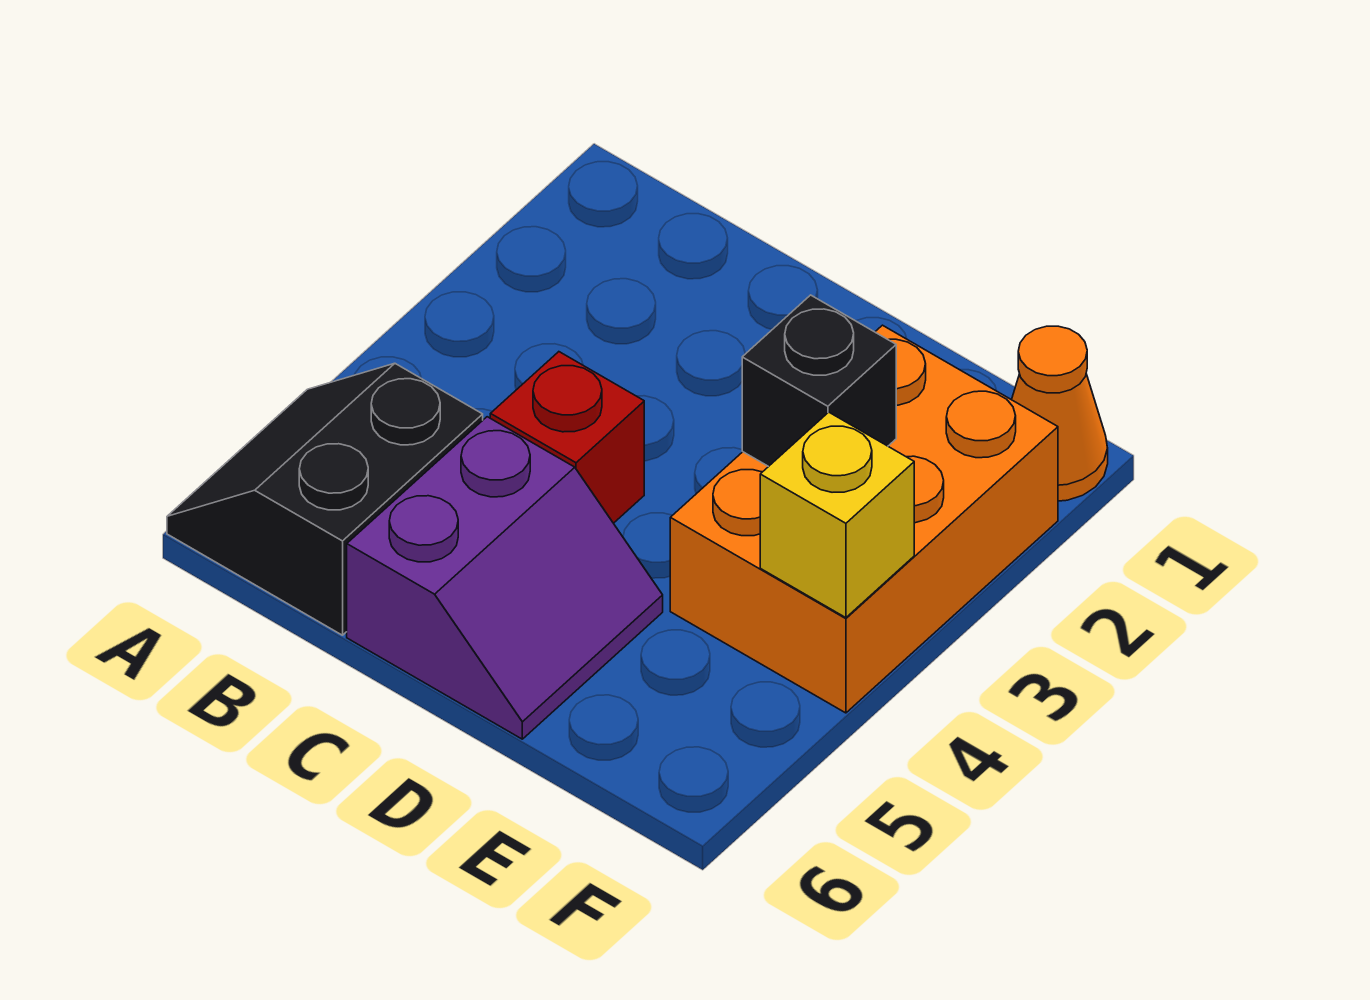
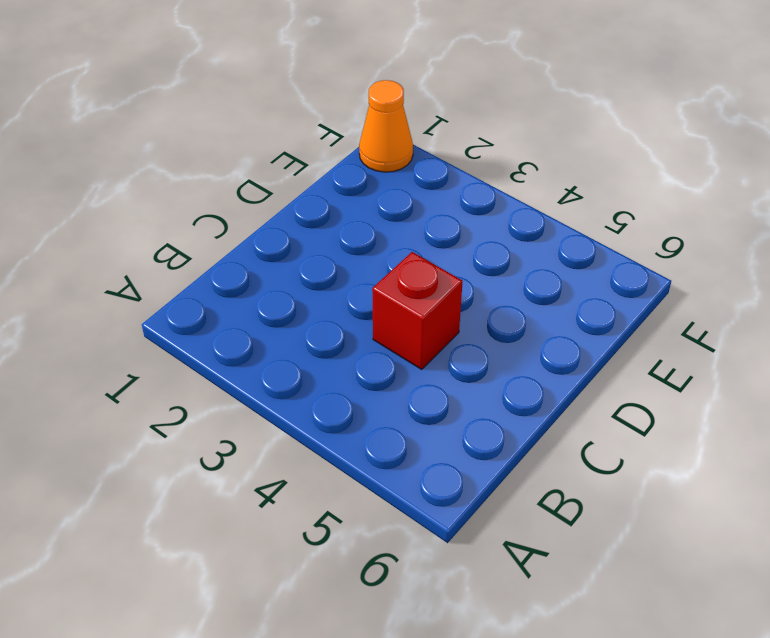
none -> black slope A5:B6 level 1 top B
none -> purple slope C5:D6 level 1 top C

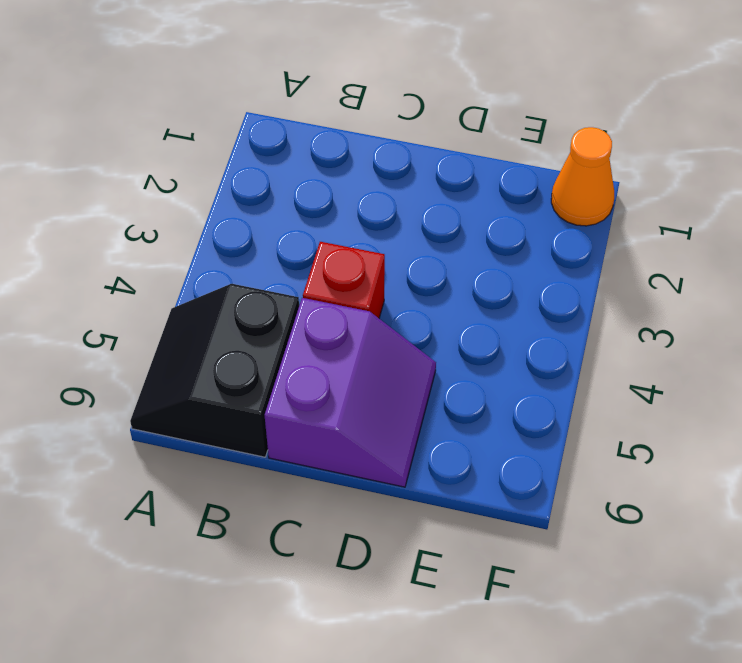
none -> orange brick E2:F4 level 1
none -> black brick E3 level 2

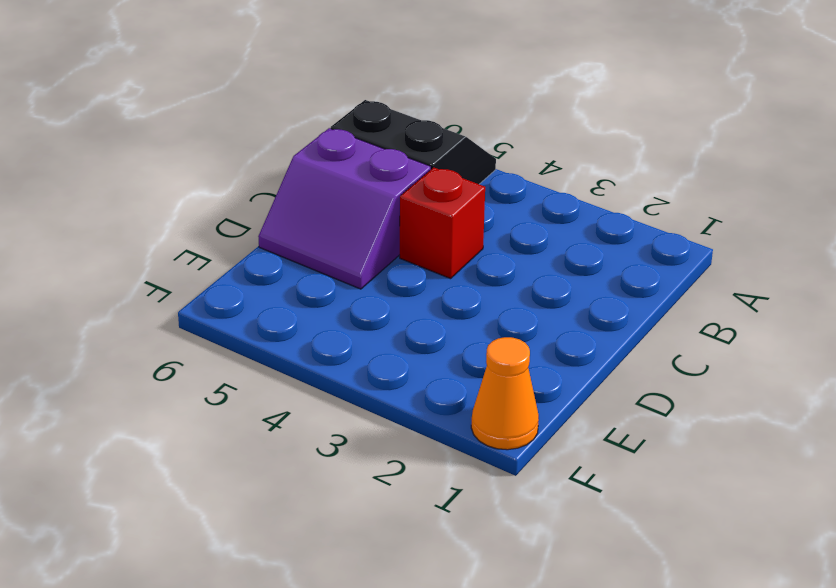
none -> orange brick E2:F4 level 1
none -> black brick E3 level 2

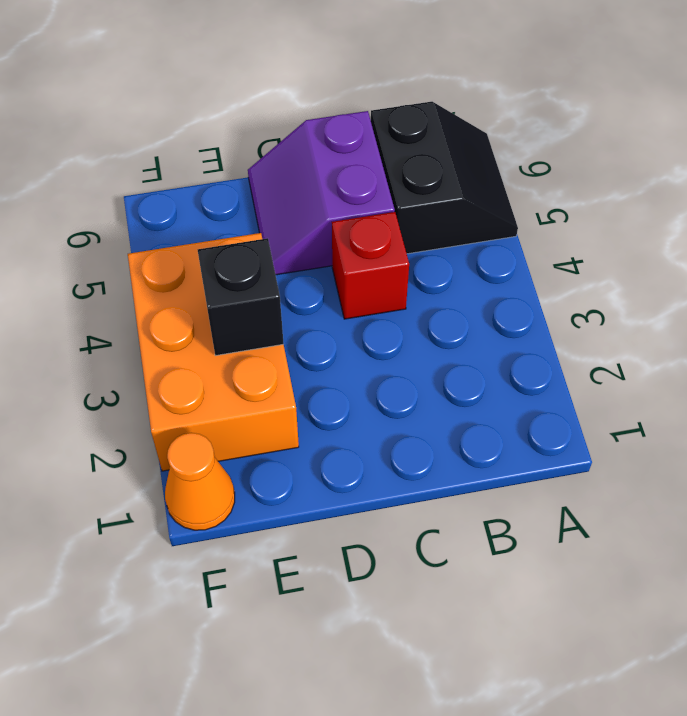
none -> yellow brick F4 level 2

